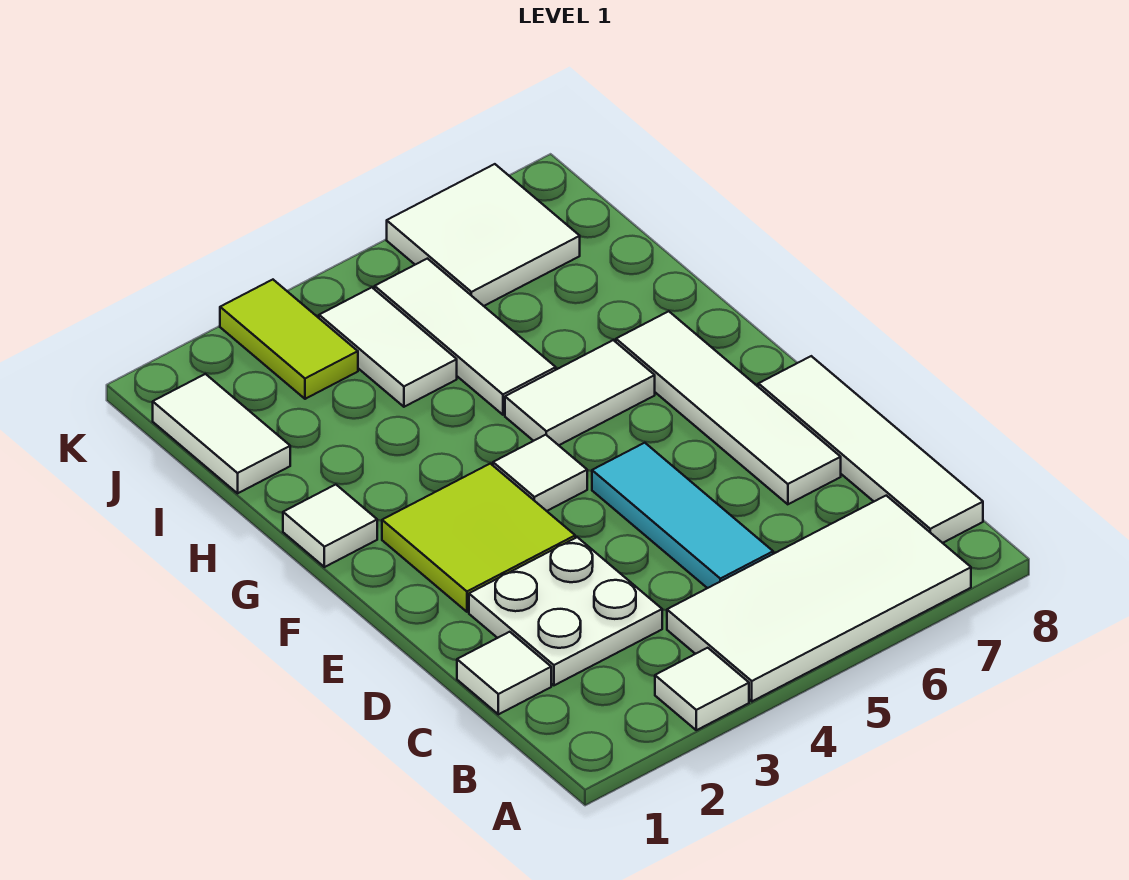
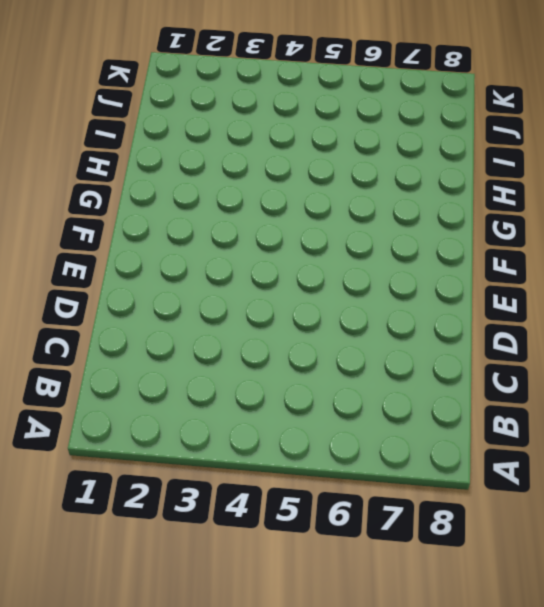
none -> white tile A3 level 1
none -> white tile A4:B7 level 1
none -> white tile B8:E8 level 1

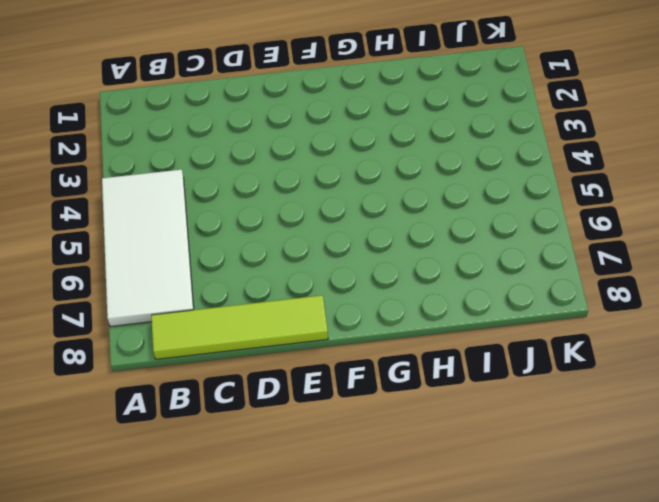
lime tile B8:E8 level 1 -> white tile B8:E8 level 1
none -> white tile A3 level 1
none -> white tile C1 level 1
none -> white plate C2:D3 level 1

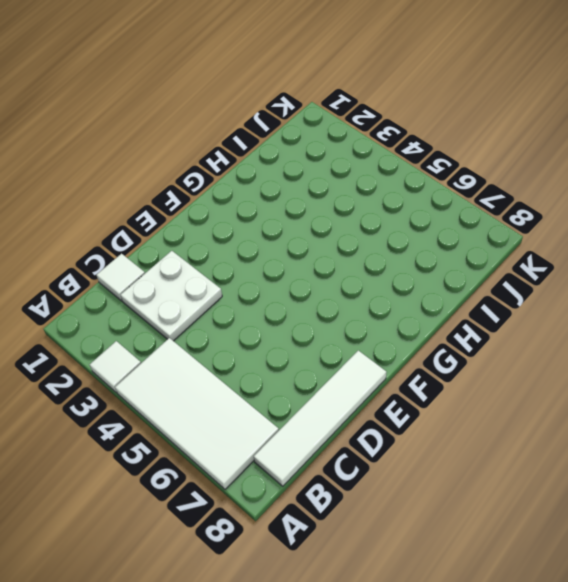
none -> cyan tile C5:E5 level 1
none -> white tile D7:G7 level 1
none -> lime tile E2:F3 level 1

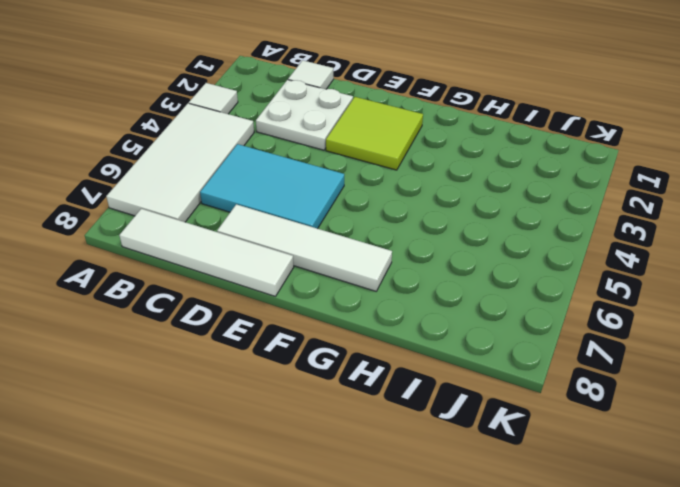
cyan tile C5:E6 level 1 -> cyan tile C5:E5 level 1
none -> white tile F4 level 1
none -> white tile G1 level 1
none -> white tile G5:G6 level 1

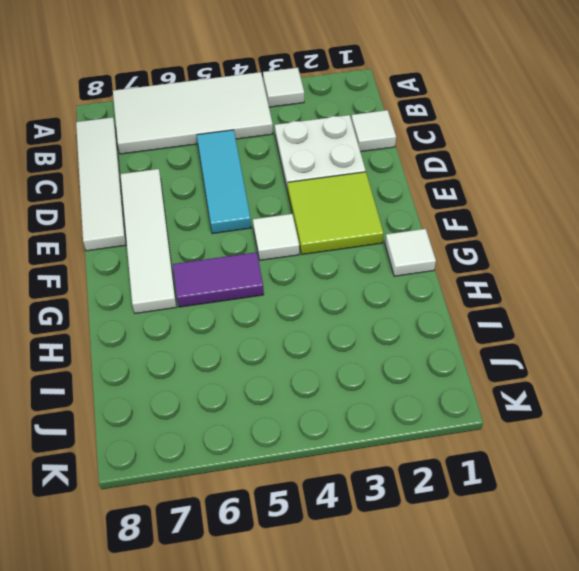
purple tile G5:G6 level 1 -> white tile G5:G6 level 1
none -> white tile H5:J5 level 1
none -> white tile I1:J1 level 1
none -> white tile I4:J4 level 1

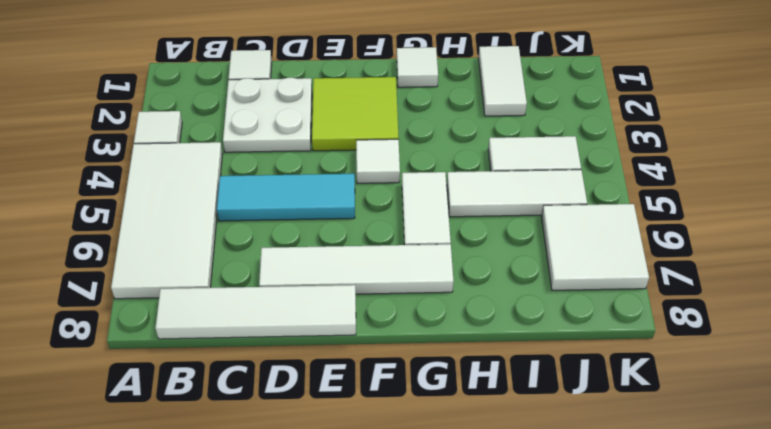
white tile I1:I2 level 1 -> white tile I1:J1 level 1
none -> lime tile J3:K3 level 1

